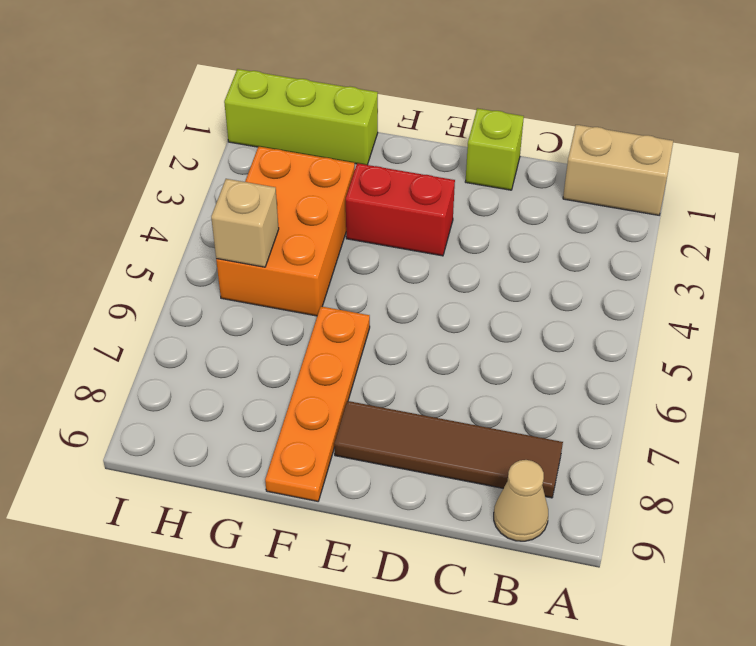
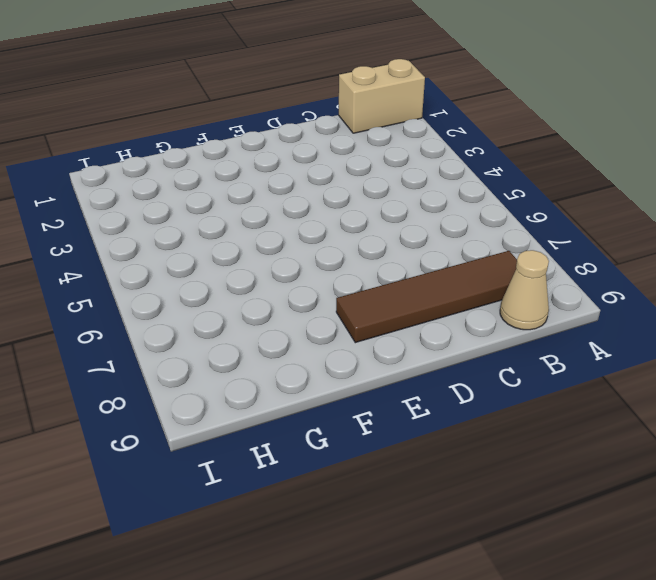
none -> lime brick D1 level 1
none -> red brick E3:F3 level 1

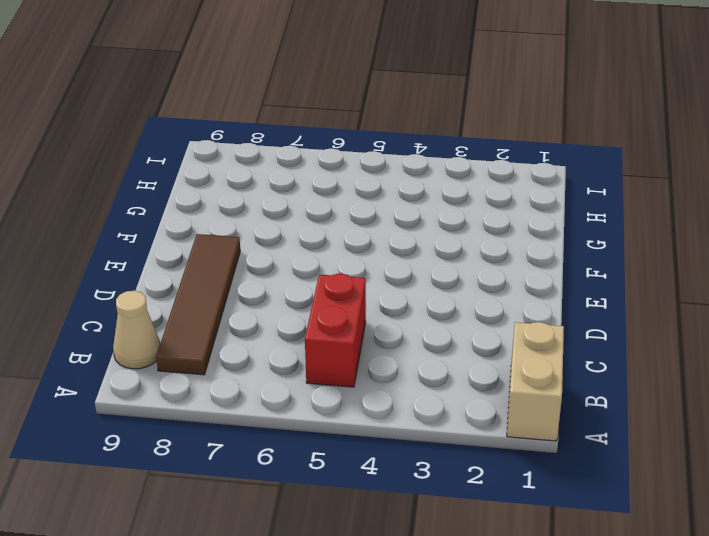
red brick B5:C5 level 1 -> red brick E3:F3 level 1
none -> lime brick D1 level 1
none -> orange plate F6:F9 level 1

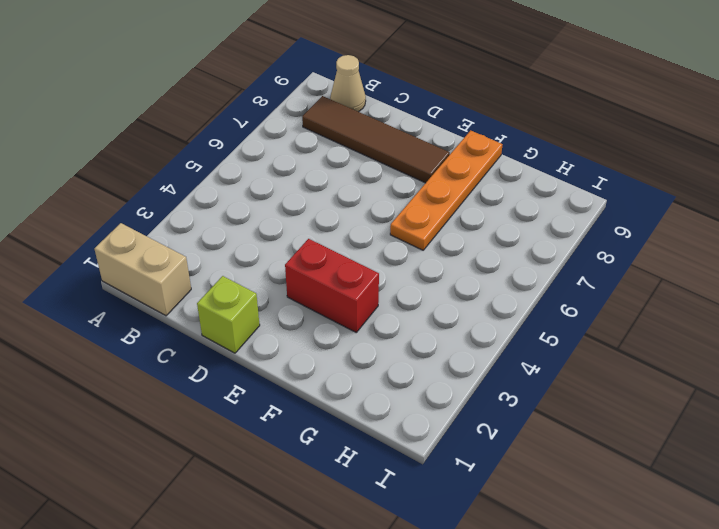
none -> lime brick G1:I1 level 1
none -> orange brick G3:H5 level 1

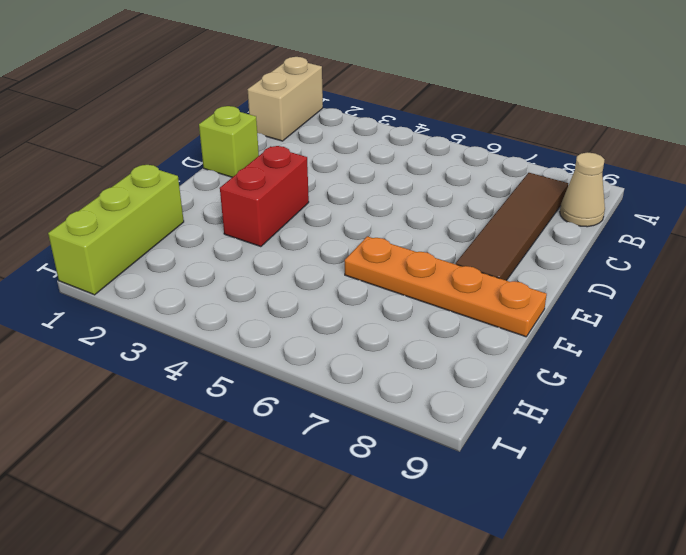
none -> orange brick G3:H5 level 1
none -> tan brick H5 level 2

